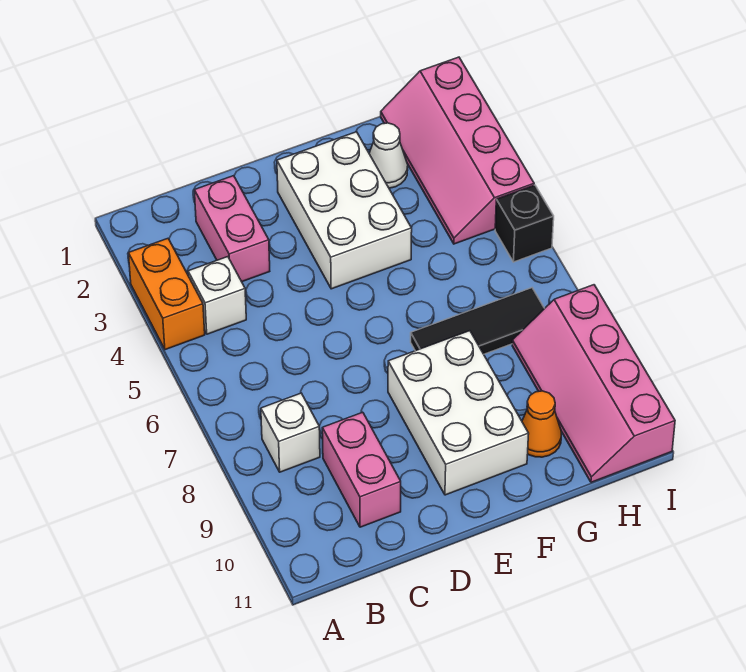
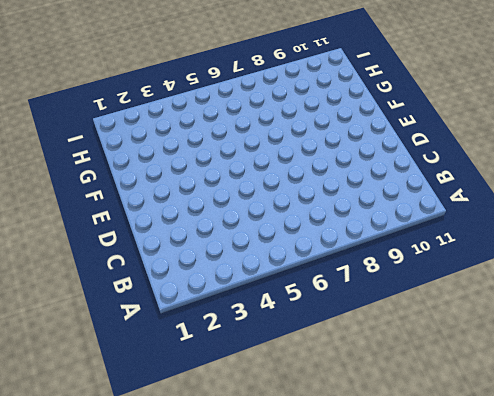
none -> orange brick A3:A4 level 1
none -> white brick B4 level 1
none -> white brick B8 level 1

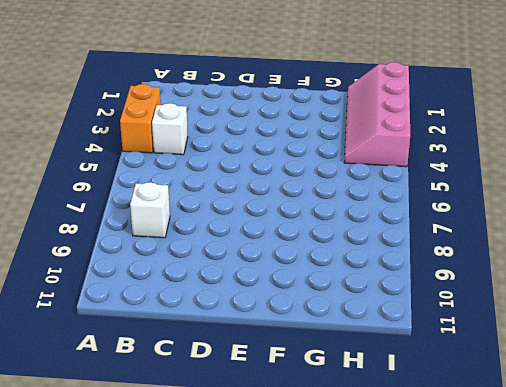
none -> pink brick C2:C3 level 1
none -> pink brick C9:C10 level 1
none -> white brick E2:F4 level 1

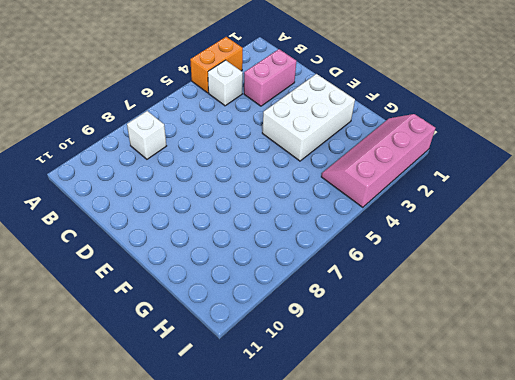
none -> pink brick C9:C10 level 1
none -> white brick E8:F10 level 1
none -> black tile F7:H7 level 1

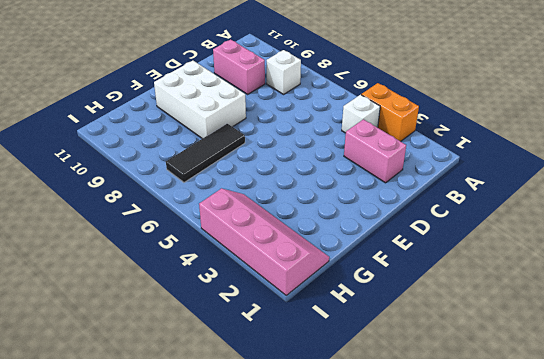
none -> white brick E2:F4 level 1
none -> white cone G2 level 1
none -> orange cone G10 level 1

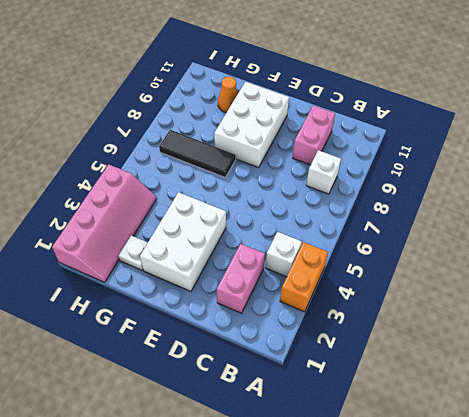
white plate G2 level 1 -> white cone G2 level 1
none -> pink slope H8:I11 level 1 top I
none -> black brick I5 level 1

